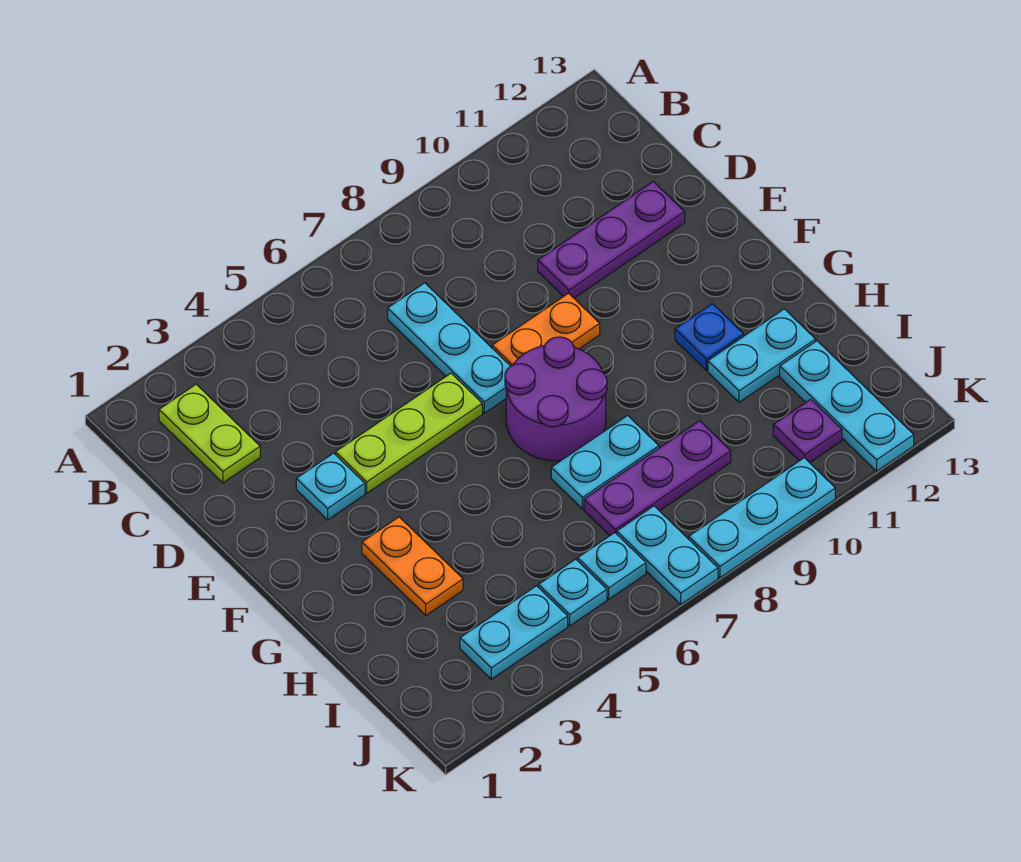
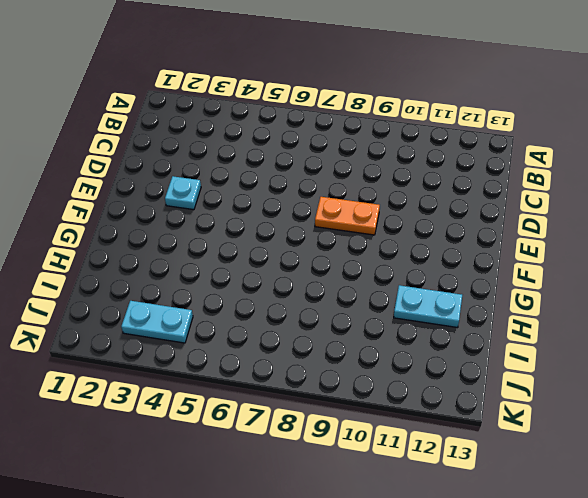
none -> lime plate B2:C2 level 1
none -> cyan plate C7:E7 level 1
none -> purple plate D10:D12 level 1

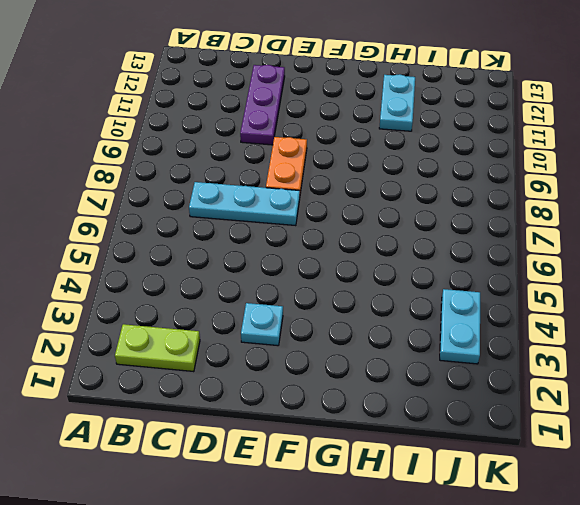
none -> lime plate E4:E6 level 1
none -> purple round brick F7:G8 level 1
none -> orange plate G3:H3 level 1

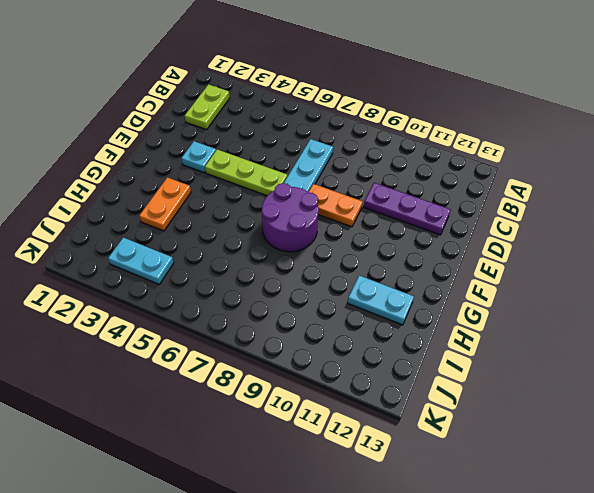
none -> blue plate G11 level 1
none -> cyan plate H7:H8 level 1
none -> purple plate I7:I9 level 1

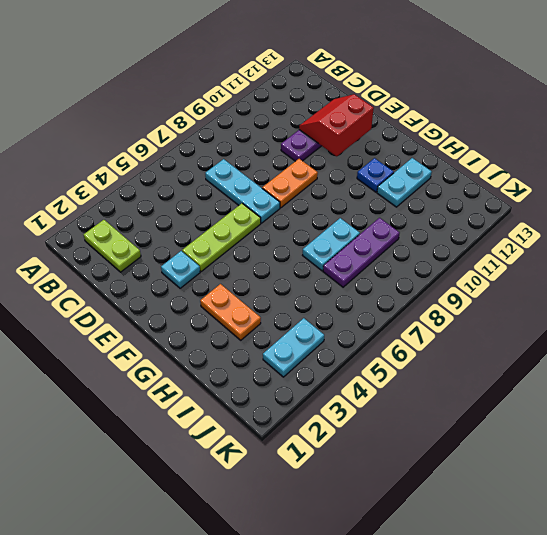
red slope D11:E12 level 2 top E -> none
none -> purple round brick F7:G8 level 1
none -> cyan plate I12:K12 level 1
none -> cyan plate J5 level 1

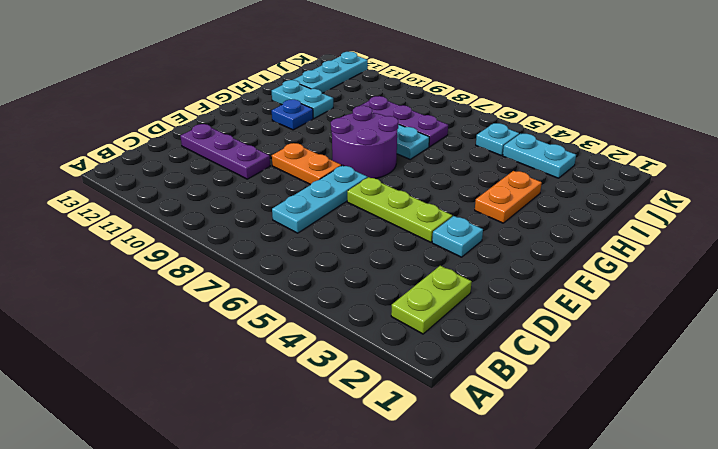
none -> cyan plate J6 level 1
none -> cyan plate J7:K7 level 1
none -> purple plate J11 level 1

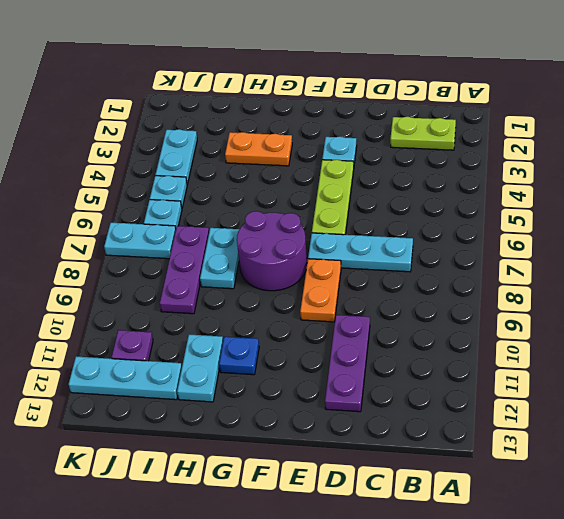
none -> cyan plate K8:K10 level 1

